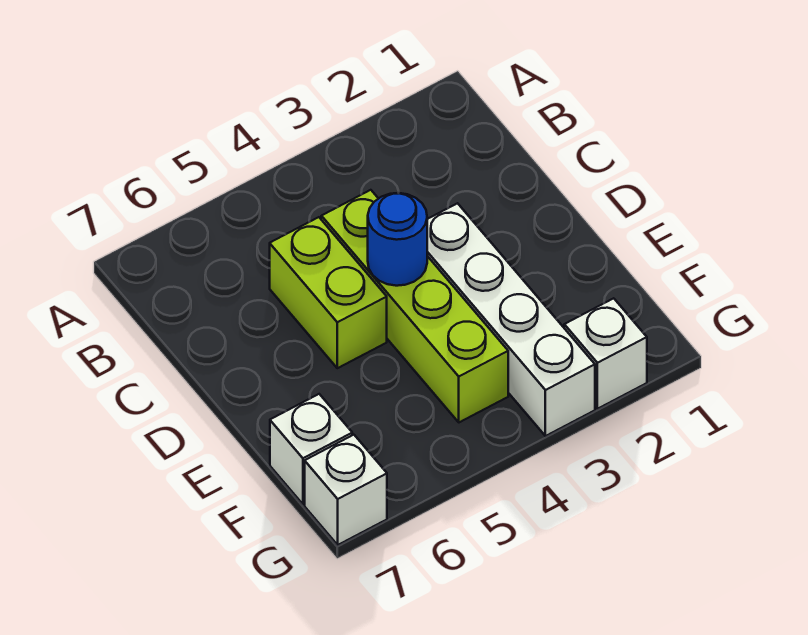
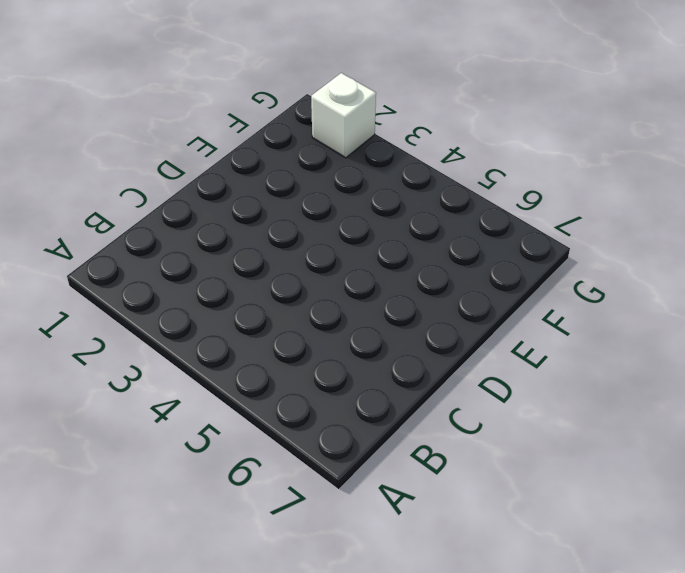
none -> lime brick C4:F4 level 1
none -> lime brick C5:D5 level 1

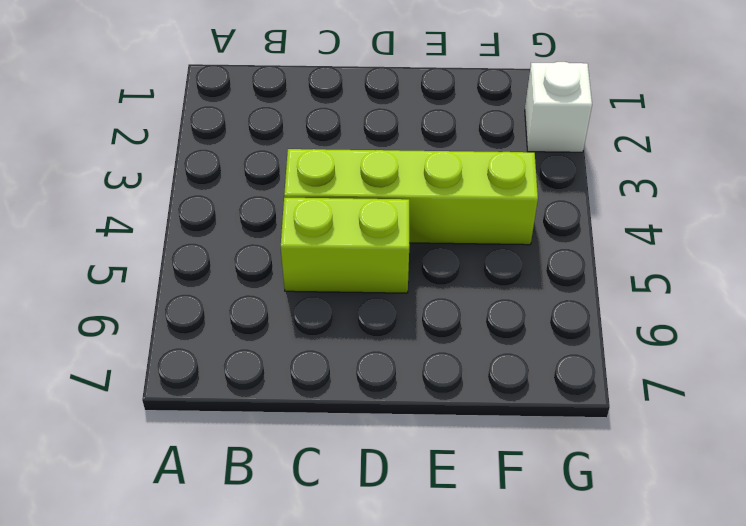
none -> white brick D3:G3 level 1
none -> white brick F7 level 1

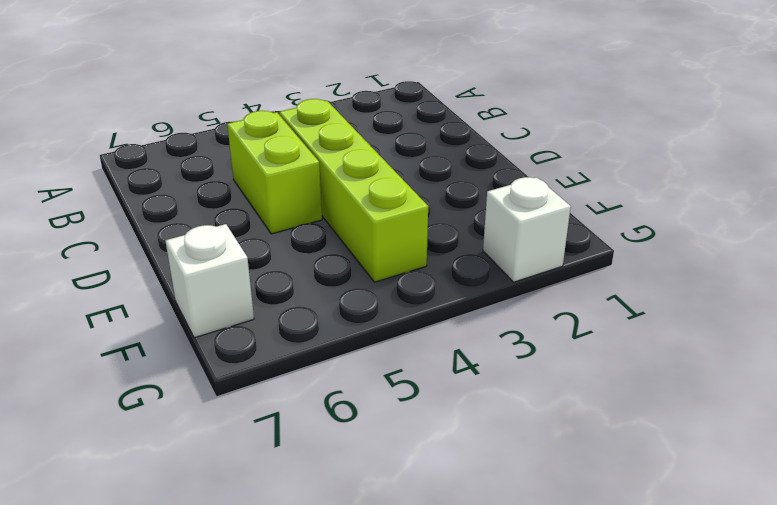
none -> white brick D3:G3 level 1
none -> white brick G7 level 1

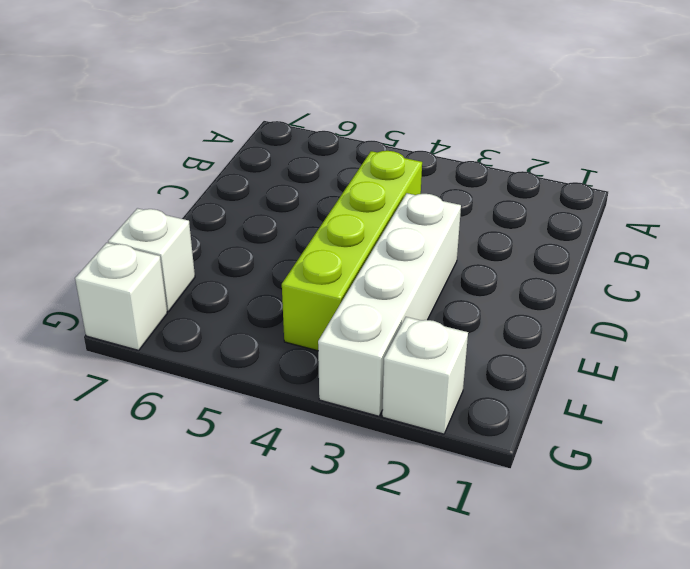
none -> lime brick C5:D5 level 1
none -> blue round brick D4 level 2

